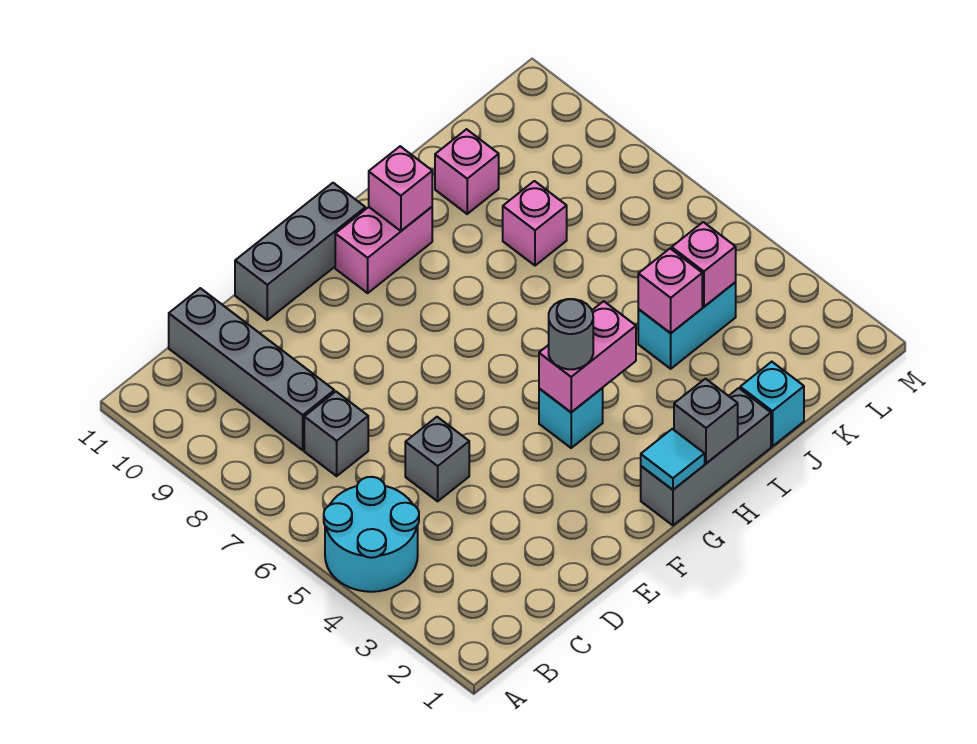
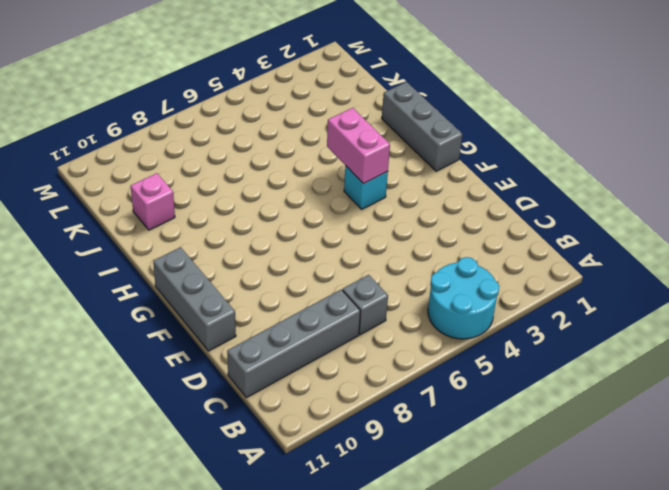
none -> grey brick D5 level 1
none -> pink brick G10:H10 level 1
none -> cyan brick J1 level 1

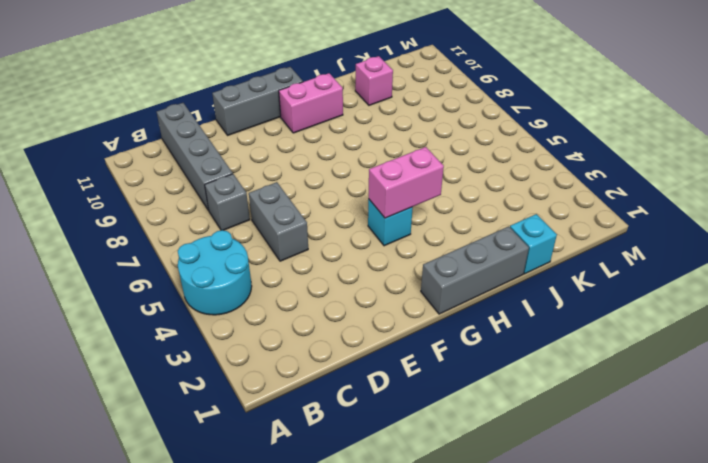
grey brick D5:D6 level 1 -> grey brick D5 level 1
none -> cyan brick J4:K4 level 1
none -> pink brick J8 level 1
none -> cyan tile G1 level 2

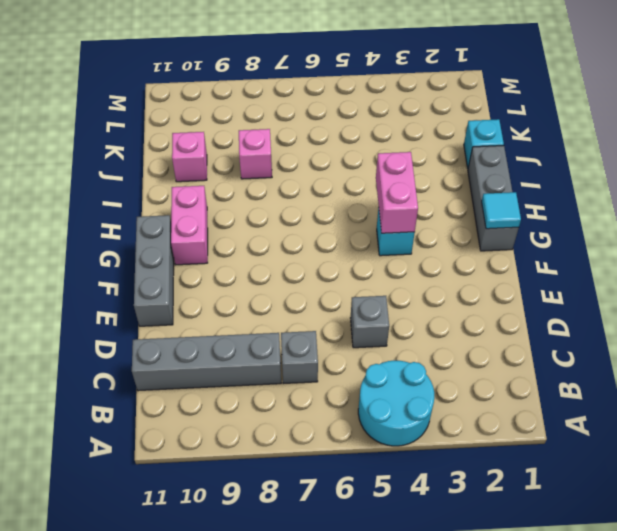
none -> cyan brick J4:K4 level 1
none -> grey brick H1 level 2
none -> pink brick H10 level 2

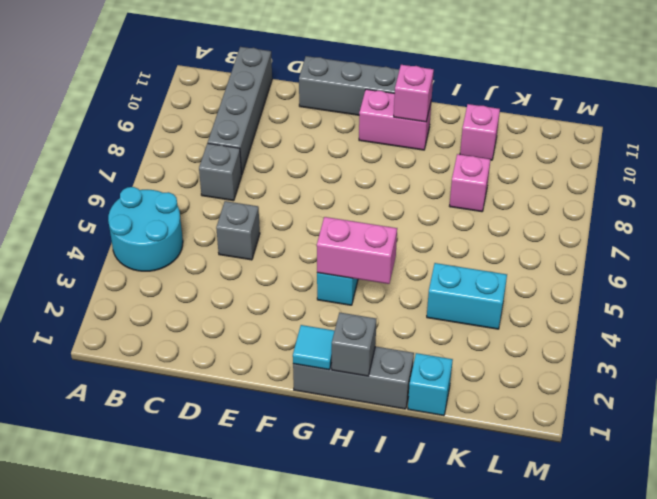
none -> pink brick J4 level 2
none -> pink brick K4 level 2
none -> grey round brick G4 level 3

